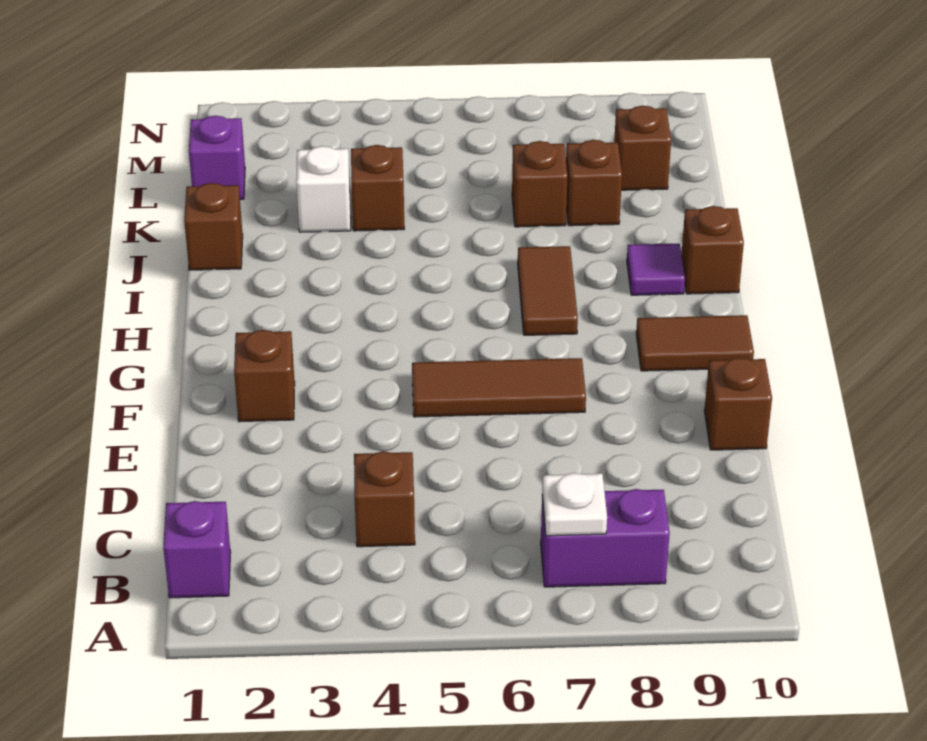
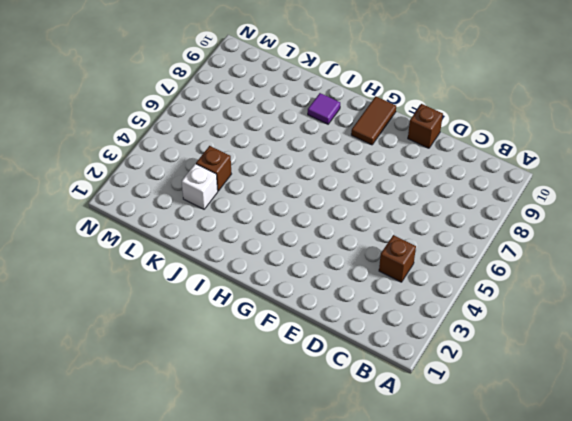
none -> purple brick B1 level 1
none -> purple brick B7:B8 level 1
none -> brown brick F2 level 1

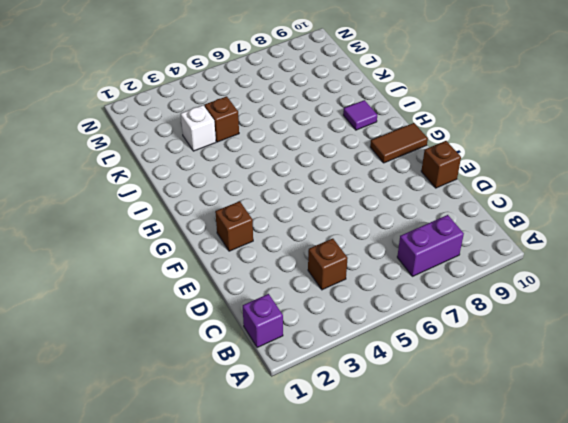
none -> brown tile F5:F7 level 1
none -> brown tile H7:I7 level 1
none -> brown brick I10 level 1

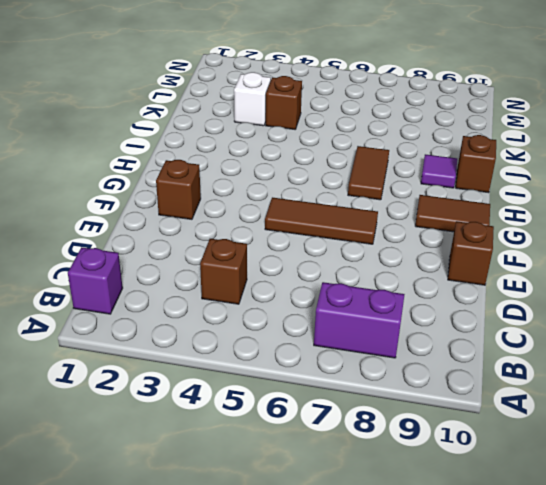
none -> brown brick J1 level 1
none -> brown brick K7 level 1
none -> brown brick K8 level 1

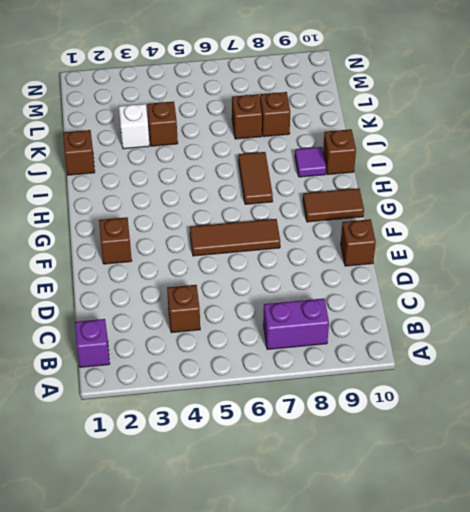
none -> purple brick L1 level 1
none -> brown brick L9 level 1
none -> white plate B7 level 2

